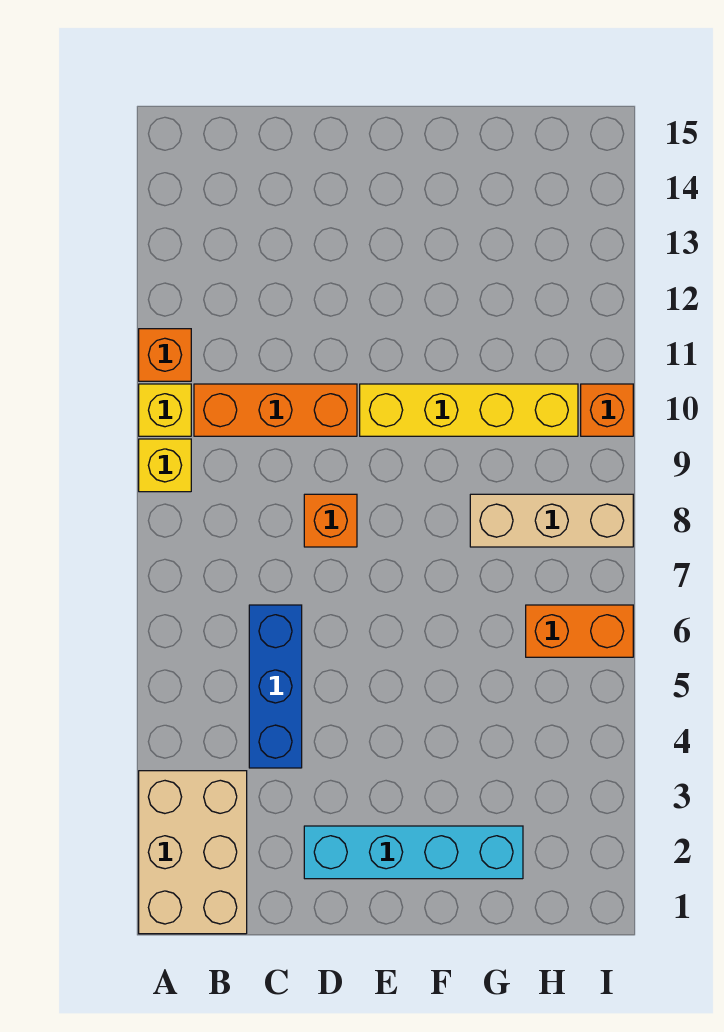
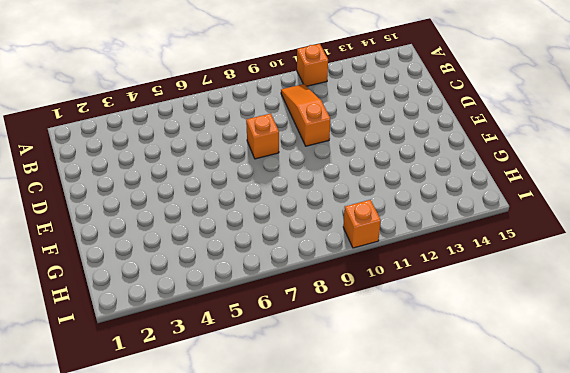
orange slope B10:D10 level 1 top D -> orange brick B10:D10 level 1
none -> tan brick A1:B3 level 1
none -> yellow brick A9 level 1
none -> yellow brick A10 level 1

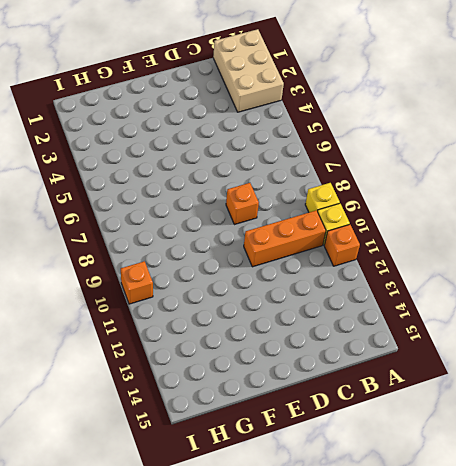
none -> blue brick C4:C6 level 1
none -> cyan brick D2:G2 level 1
none -> yellow brick E10:H10 level 1

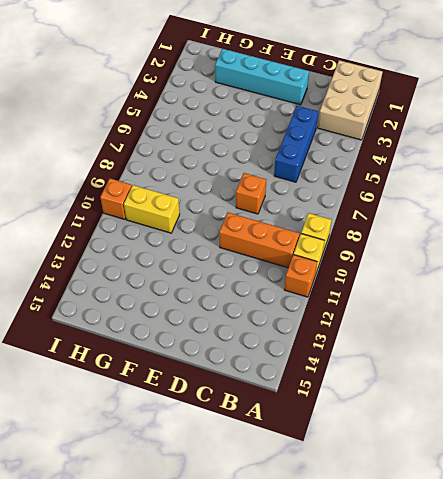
yellow brick G10:H10 level 1 -> yellow brick E10:H10 level 1
none -> tan brick G8:I8 level 1
none -> orange brick H6:I6 level 1

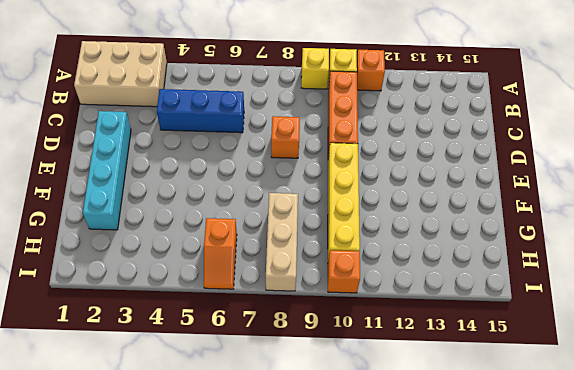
orange slope H6:I6 level 1 top H -> orange brick H6:I6 level 1

